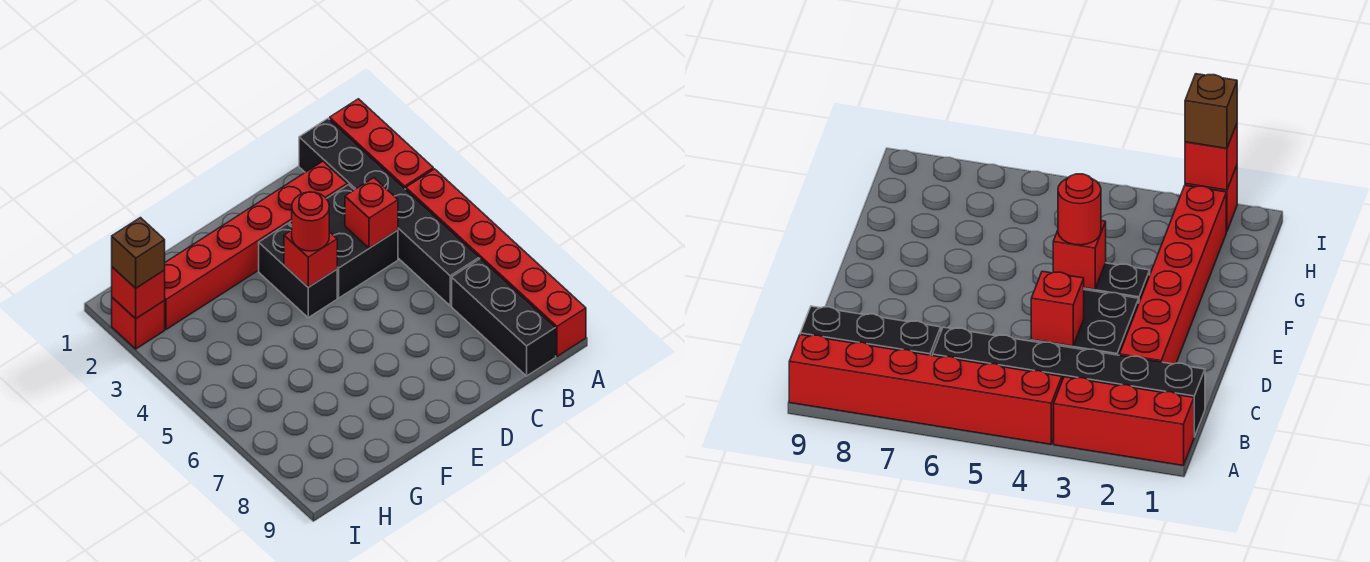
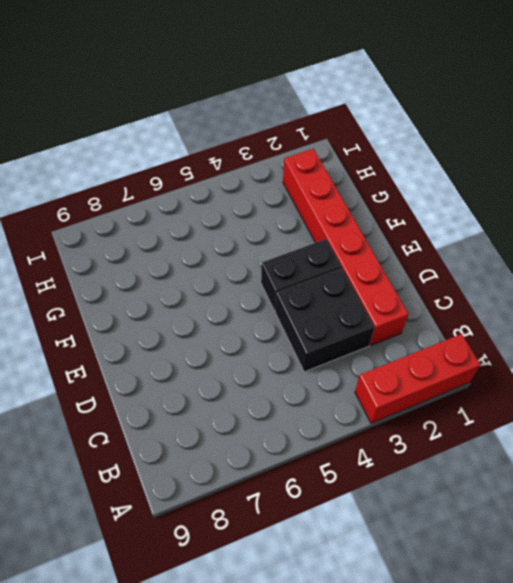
none -> red brick A4:A9 level 1
none -> black brick B1:B6 level 1
none -> black brick B7:B9 level 1

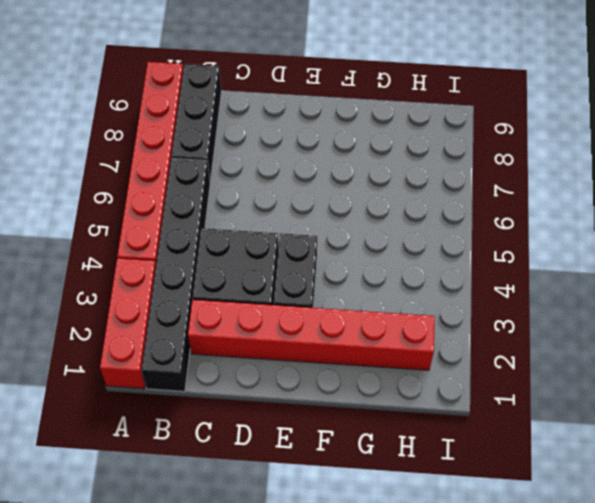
none -> red brick I2 level 1
none -> red brick C4 level 2
none -> red brick E4 level 2

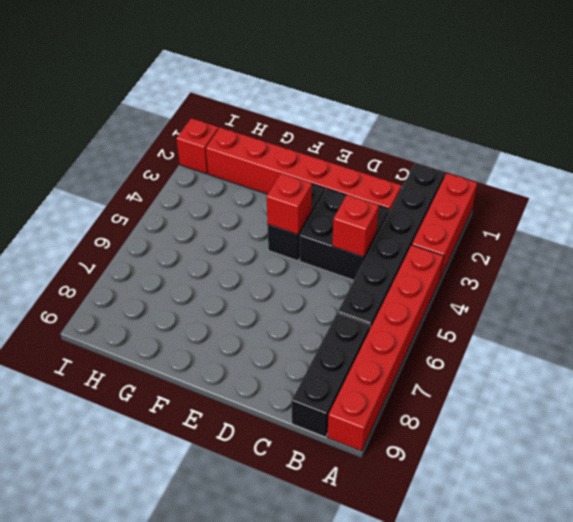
none -> red brick I2 level 2
none -> red round brick E4 level 3
none -> brown brick I2 level 3

